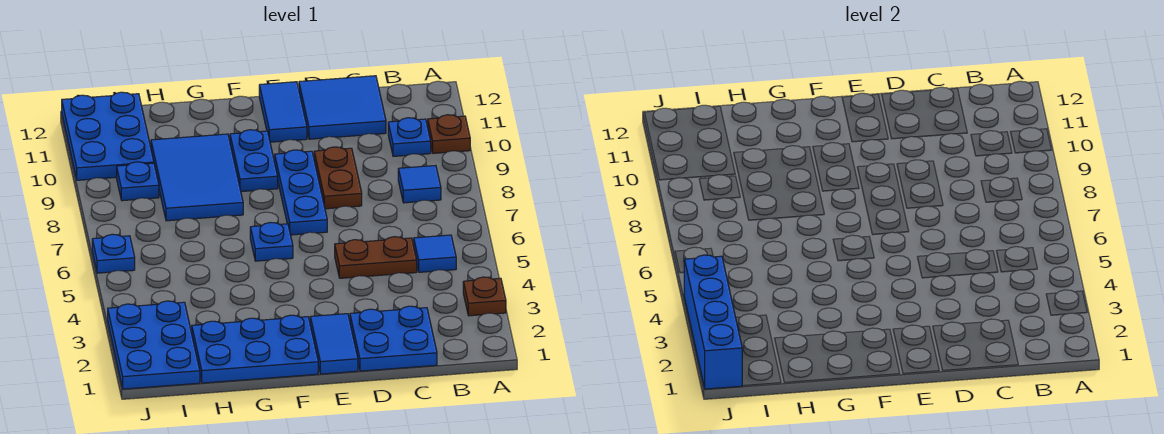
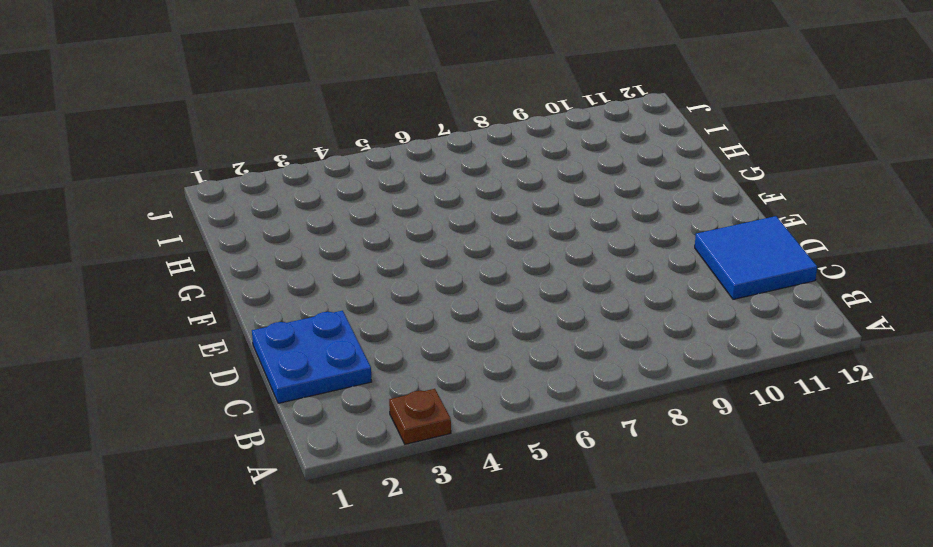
none -> brown plate A10 level 1
none -> blue tile B5 level 1
none -> blue tile B8 level 1

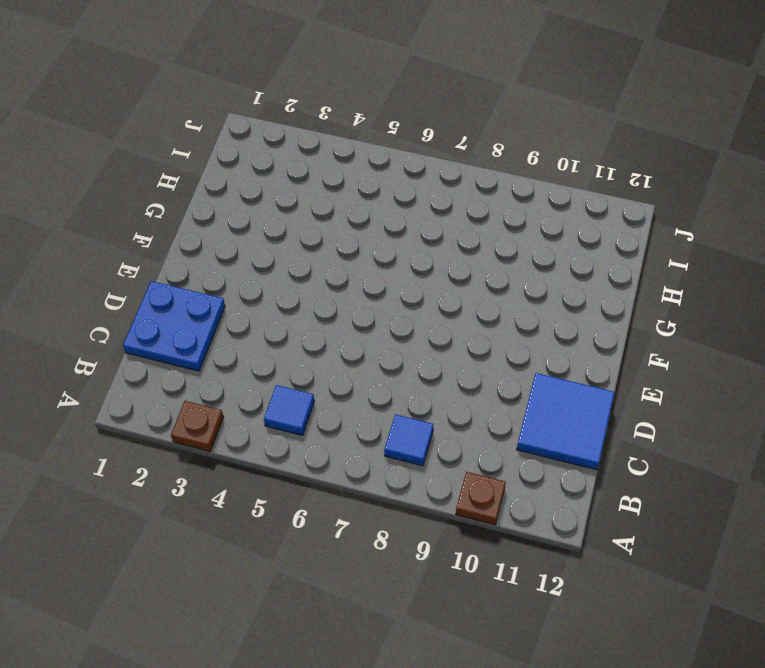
none -> blue plate B10 level 1
none -> brown plate C5:D5 level 1
none -> brown plate D8:D9 level 1

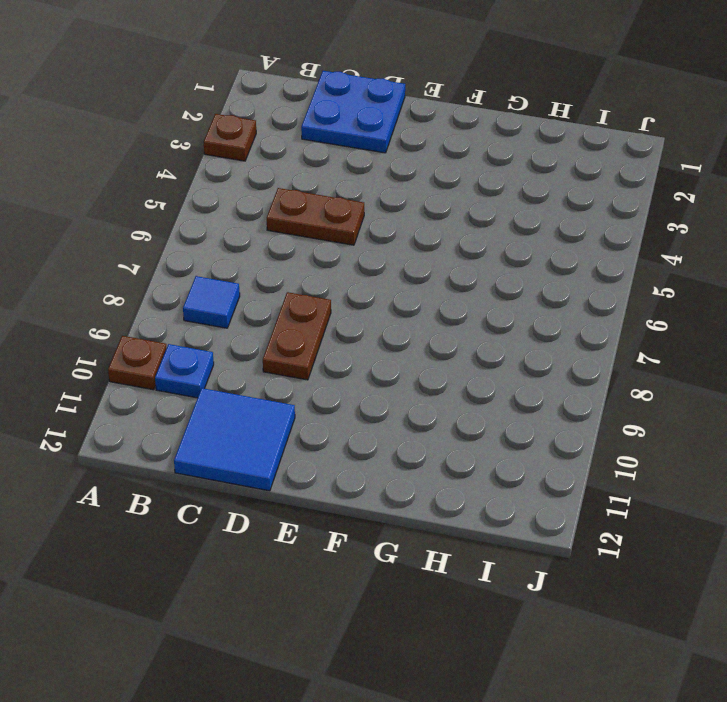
none -> blue tile B5 level 1
none -> blue tile E1:E2 level 1
none -> blue plate E7:E9 level 1

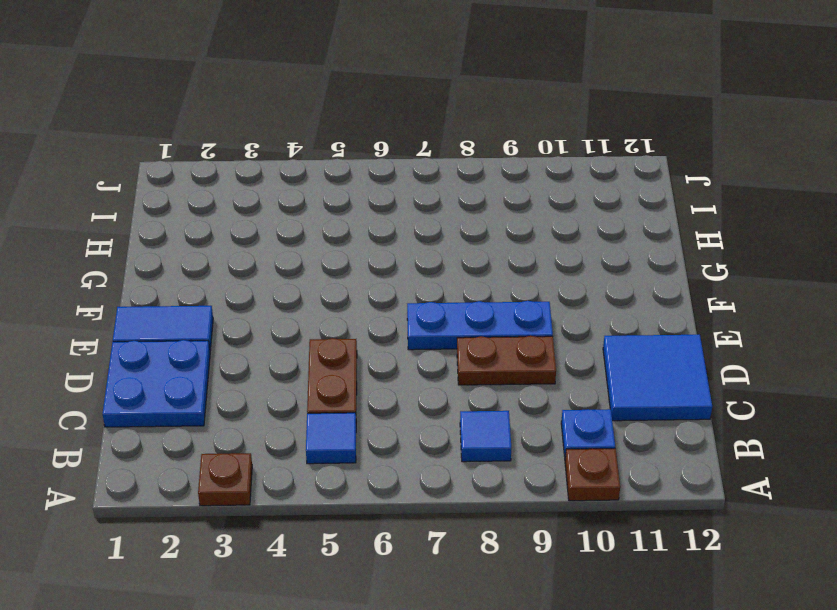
none -> blue tile E11:E12 level 1
none -> blue plate F1:H2 level 1
none -> blue plate F6 level 1

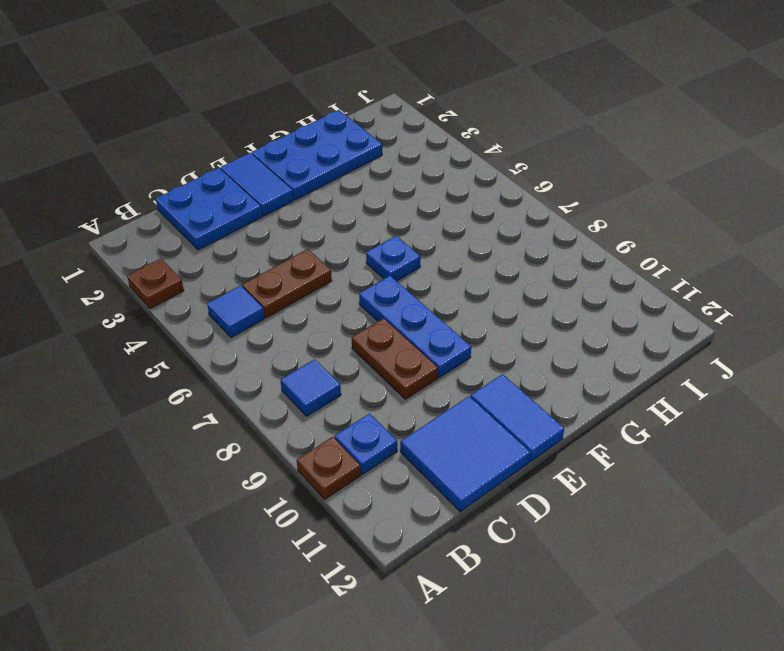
none -> blue plate F9:F10 level 1
none -> blue tile G8:H10 level 1
none -> blue plate I1:J3 level 1

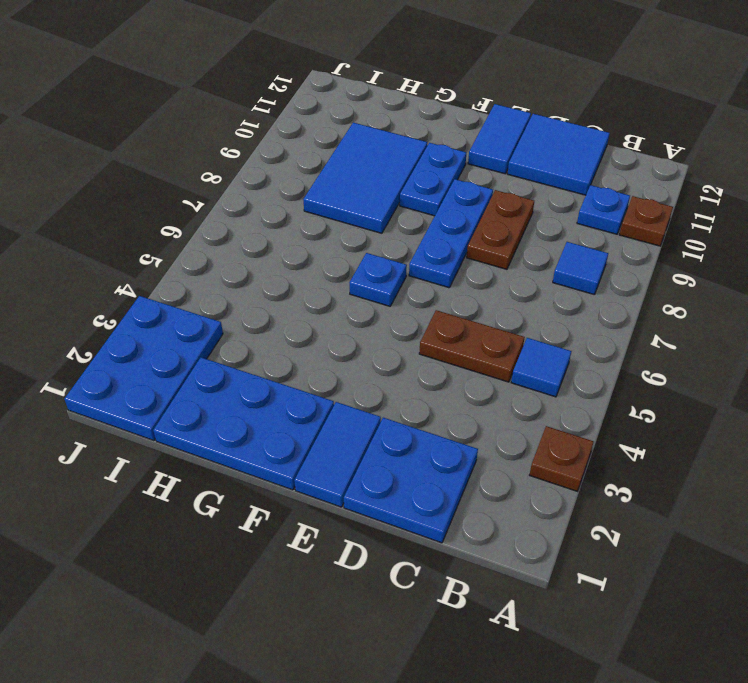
none -> blue plate I9 level 1
none -> blue plate I10:J12 level 1
none -> blue plate J6 level 1

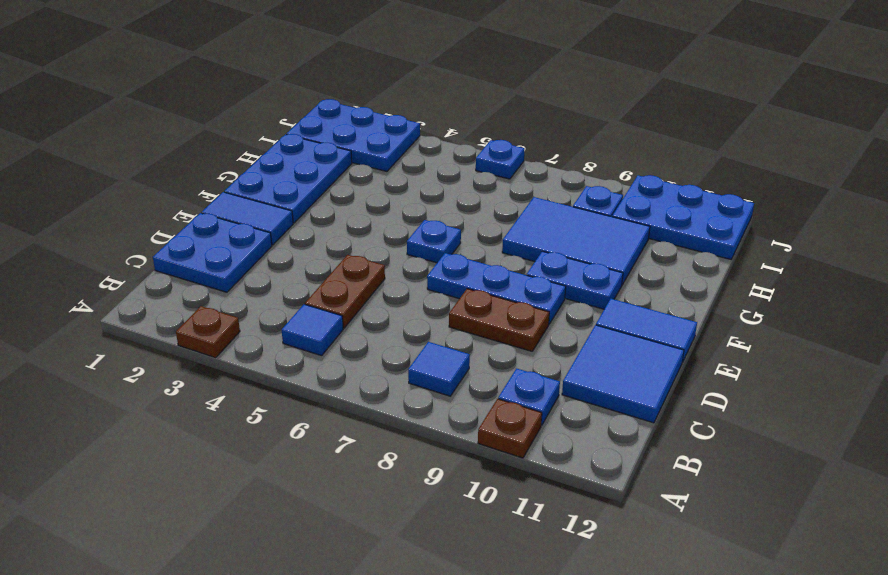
none -> blue brick J1:J4 level 2

